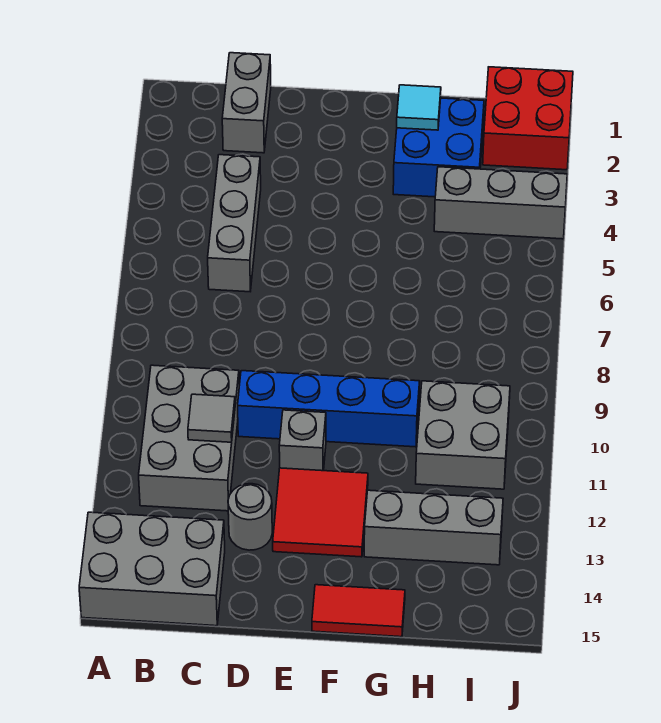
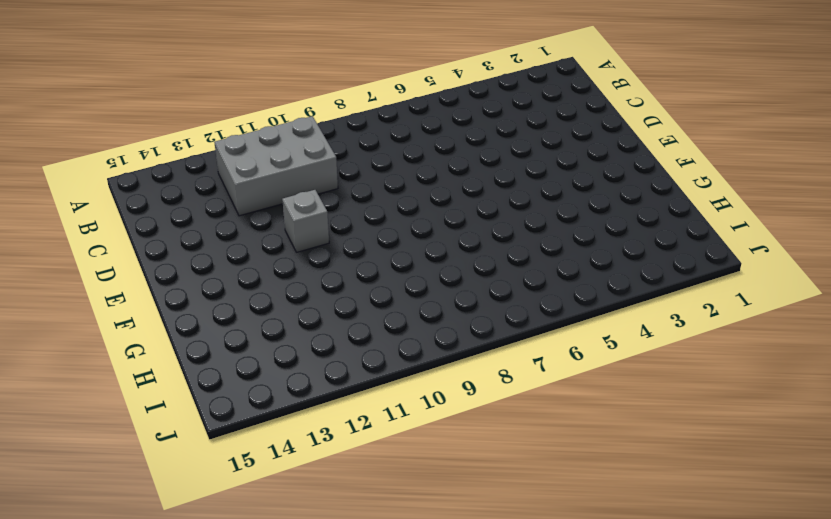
none -> grey brick A14:C15 level 1
none -> grey brick C1:C2 level 1
none -> grey brick C4:C6 level 1

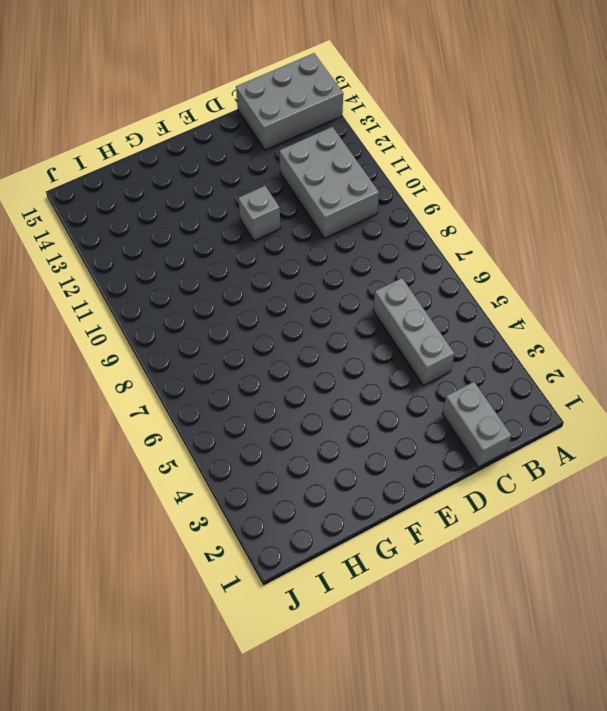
none -> blue brick D10:G10 level 1
none -> grey round brick D13 level 1
none -> red tile E12:F13 level 1

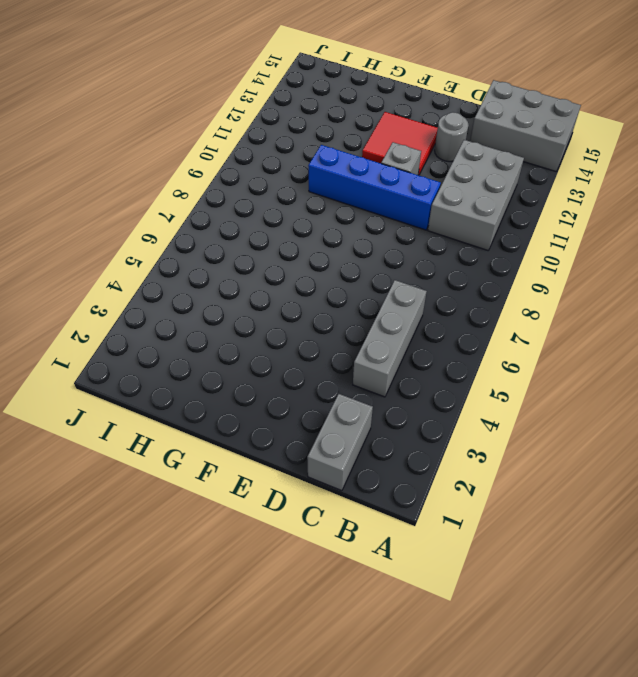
none -> red tile F15:G15 level 1
none -> blue brick G2:H3 level 1
none -> grey brick G13:I13 level 1

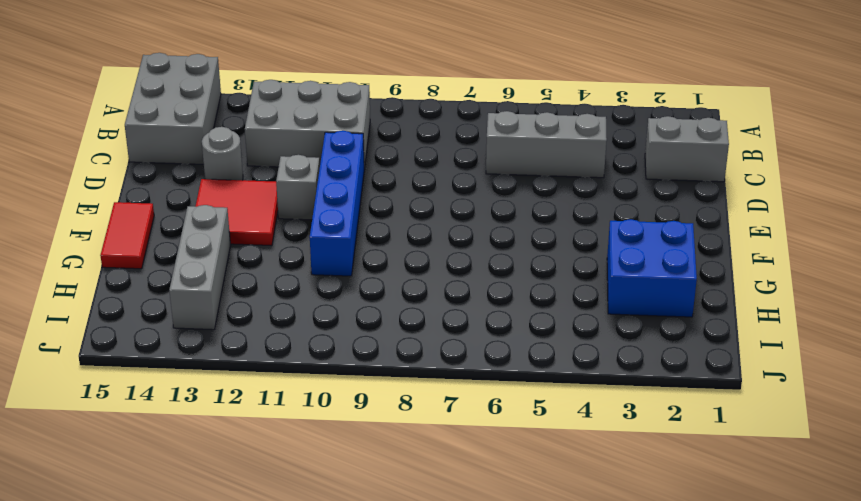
none -> grey brick H4:J4 level 1
none -> grey brick H10:I11 level 1
none -> red brick I1:J2 level 1

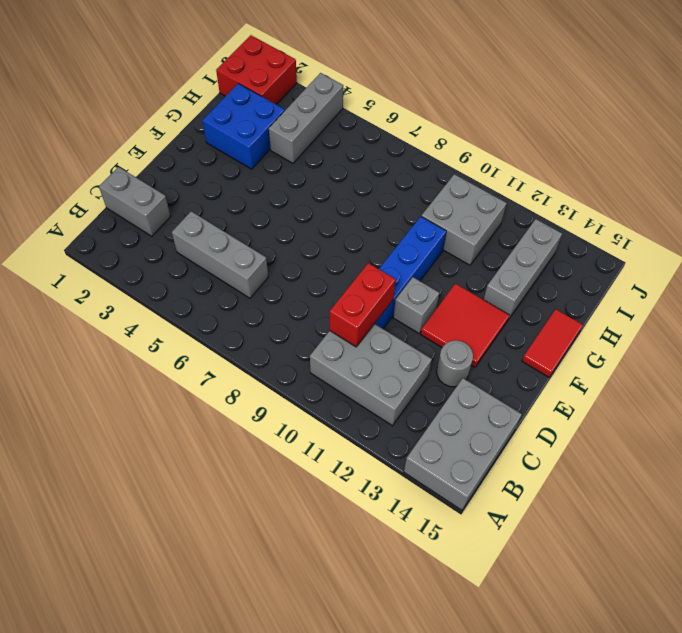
red brick C10:D10 level 2 -> none
none -> grey tile C11 level 2
none -> cyan tile G2 level 2

